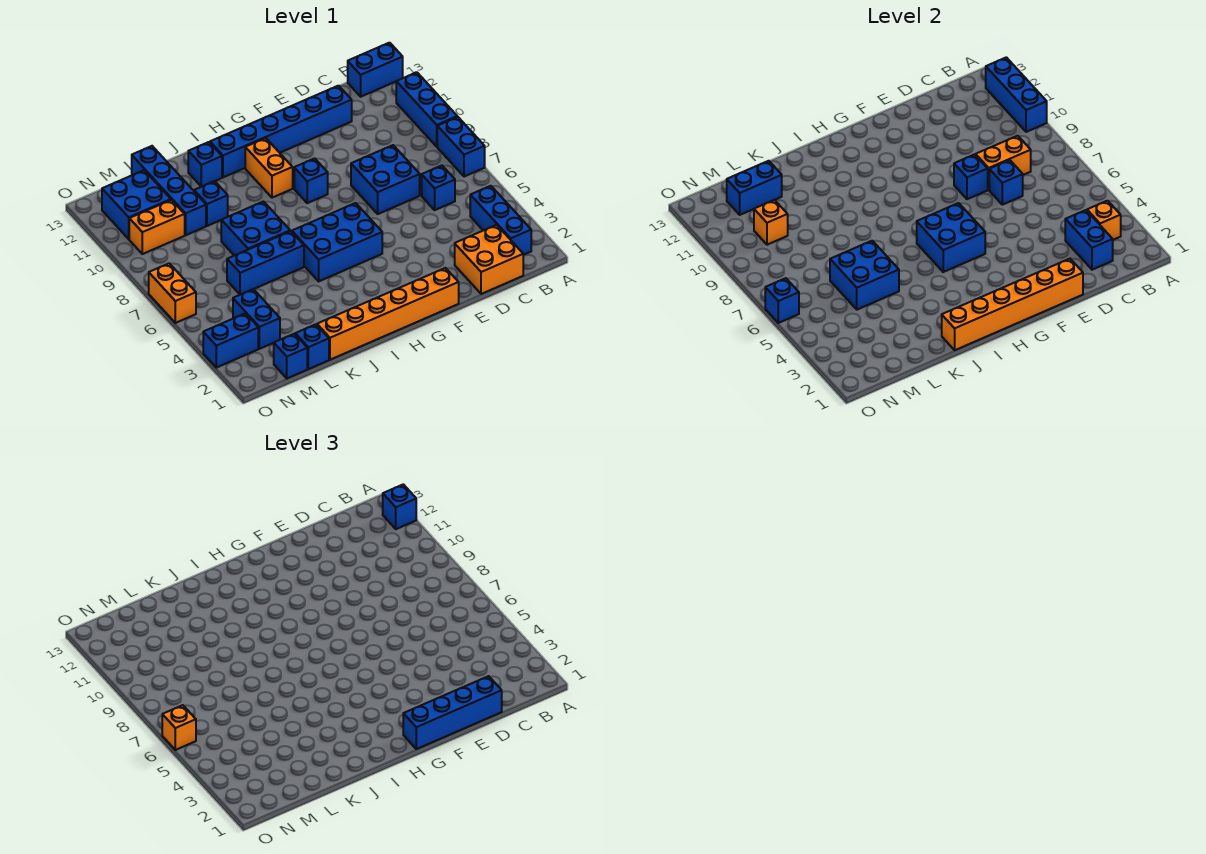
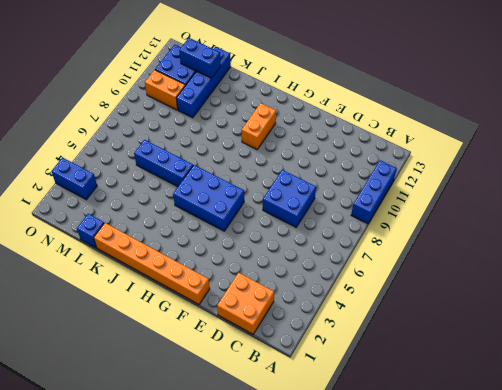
none -> blue brick A7:A8 level 1
none -> blue brick A13:B13 level 1
none -> blue brick B2:B4 level 1
none -> blue brick C6 level 1

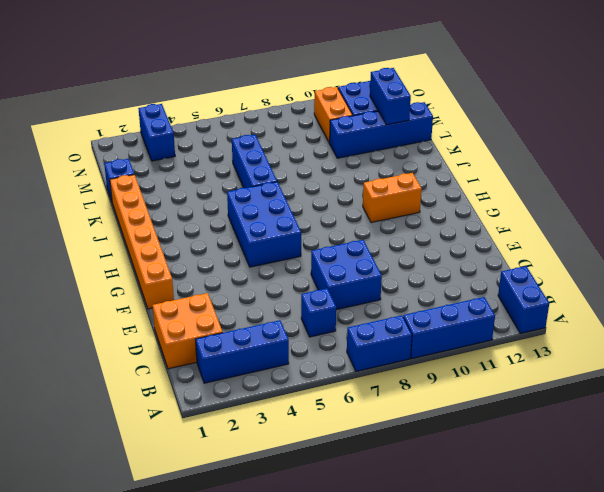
none -> blue brick D12:I12 level 1
none -> blue brick G9 level 1
none -> blue brick J7:K8 level 1
none -> blue brick J12 level 1

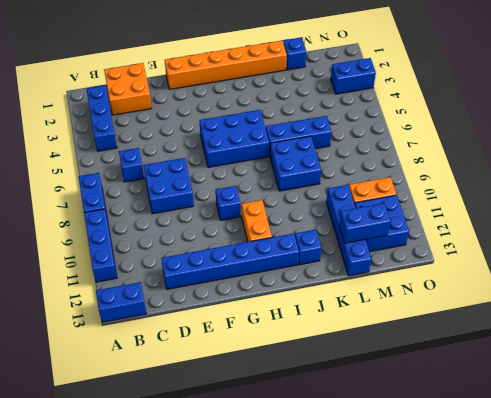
none -> blue brick K10 level 1
none -> blue brick M1 level 1
none -> blue brick M3:M4 level 1
none -> orange brick O6:O7 level 1

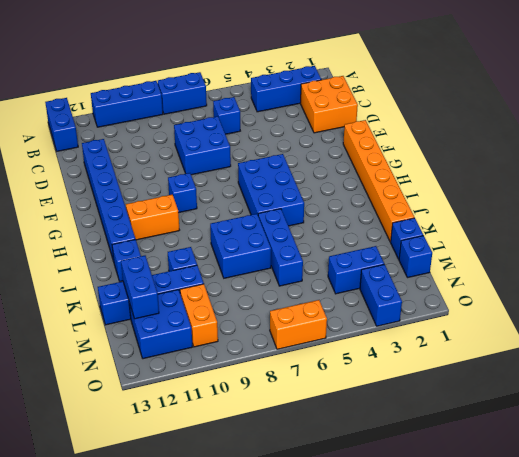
none -> blue brick A10:A12 level 2
none -> orange brick B3 level 2
none -> blue brick C2:C3 level 2
none -> orange brick C8:D8 level 2

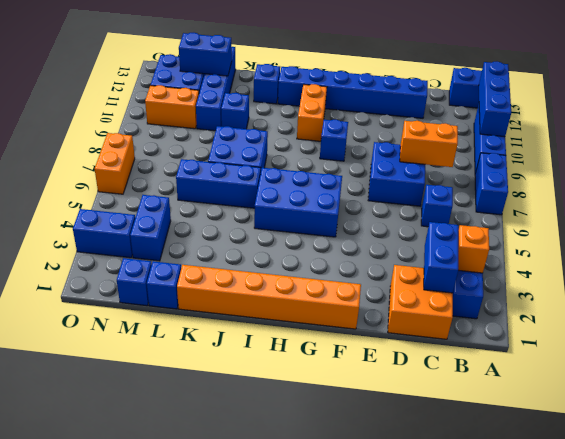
none -> blue brick D7 level 2
none -> orange brick E1:J1 level 2
none -> blue brick E8 level 2
none -> blue brick G5:H6 level 2

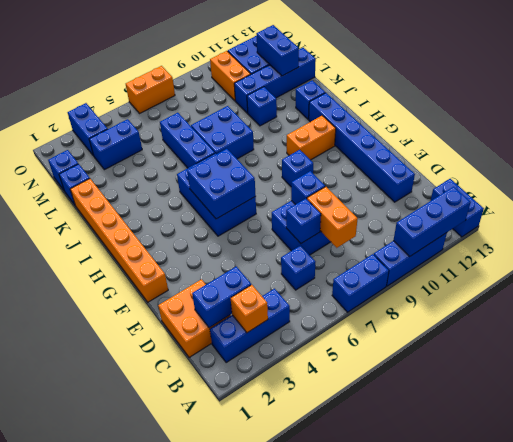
none -> orange brick E1:J1 level 2
none -> blue brick K5:L6 level 2
none -> orange brick M10 level 2
none -> blue brick O6 level 2

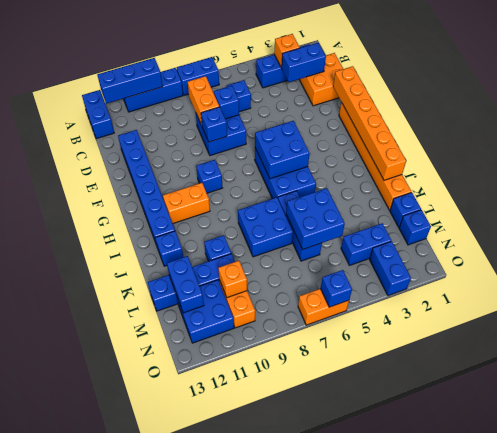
none -> blue brick A12 level 3
none -> blue brick D1:G1 level 3
none -> orange brick O6 level 3

